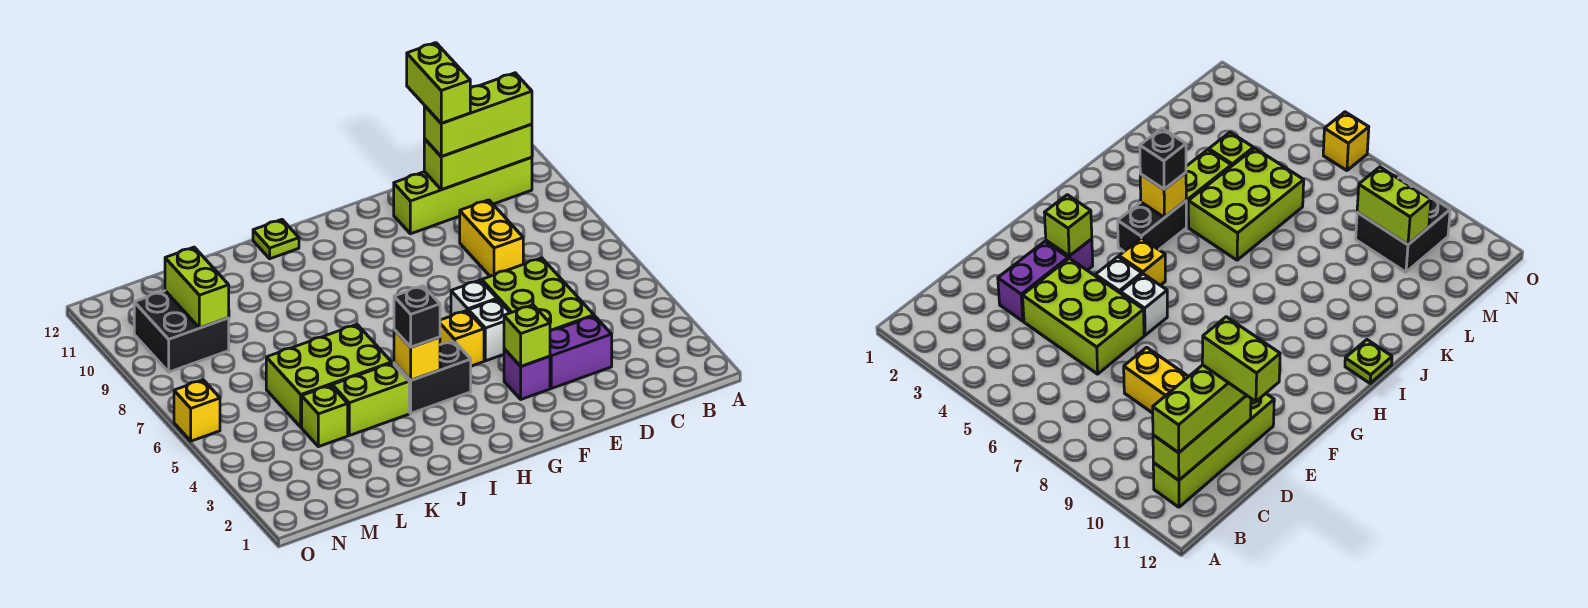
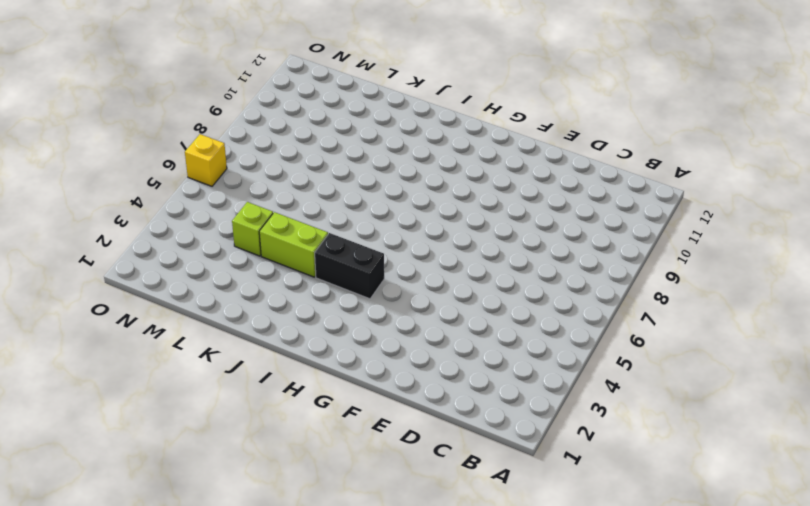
none -> lime brick B11:E11 level 1
none -> purple brick D3:E3 level 1
none -> lime brick D4:E6 level 1

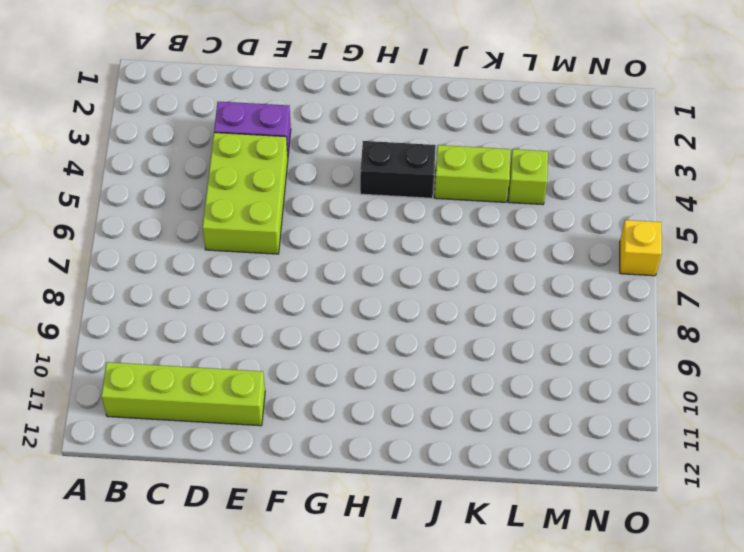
none -> yellow brick D8:D9 level 1
none -> purple brick F3 level 1
none -> white brick F5 level 1

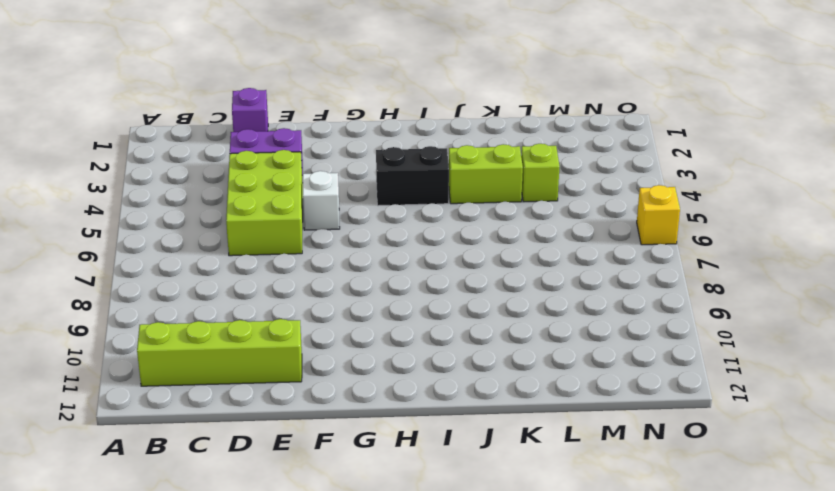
purple brick D1 level 1 -> purple brick F3 level 1
none -> yellow brick D8:D9 level 1
none -> white brick F6 level 1
none -> yellow brick G5 level 1

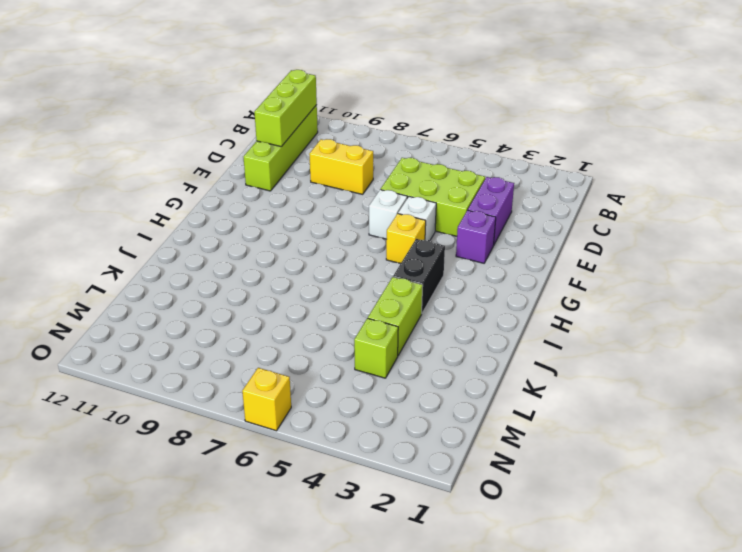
none -> lime plate I12 level 1
none -> lime brick J5:L6 level 1
none -> black brick M9:N10 level 1

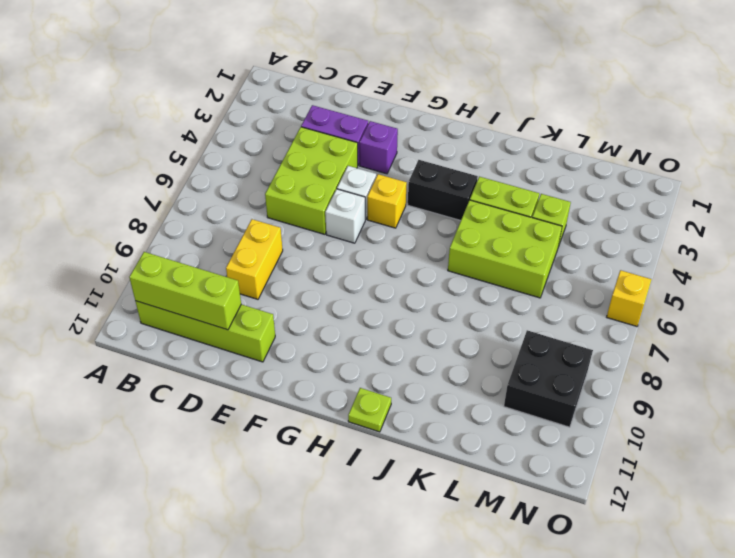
none -> lime brick F3 level 2
none -> yellow brick I4 level 2
none -> lime brick M9:M10 level 2

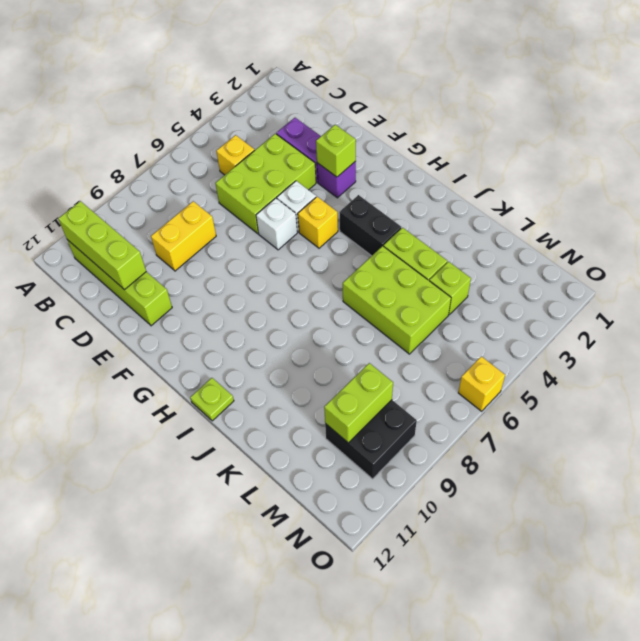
yellow brick C5 level 1 -> yellow brick I4 level 2
none -> lime brick B11:D11 level 3
none -> black brick I4 level 3
none -> lime brick D11:D12 level 4

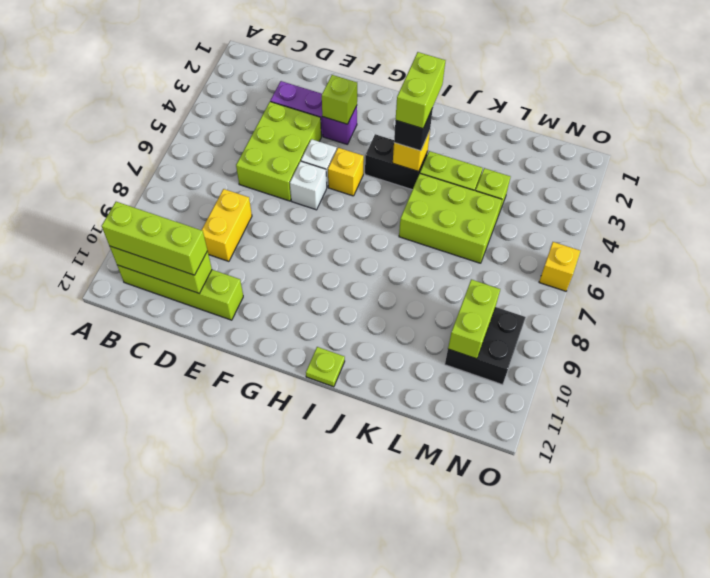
lime brick I3:I4 level 4 -> lime brick D11:D12 level 4

